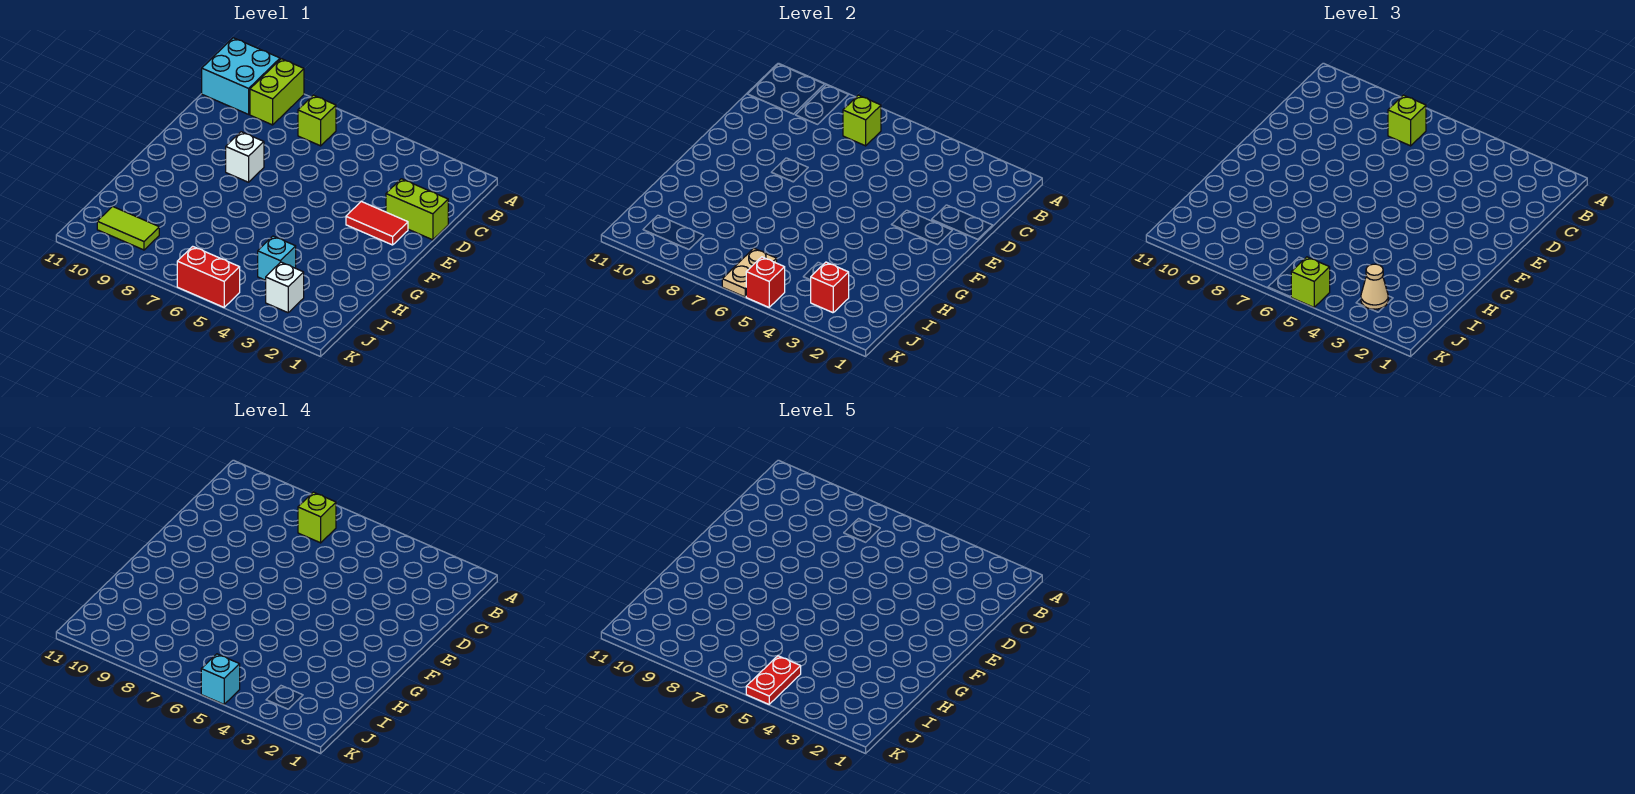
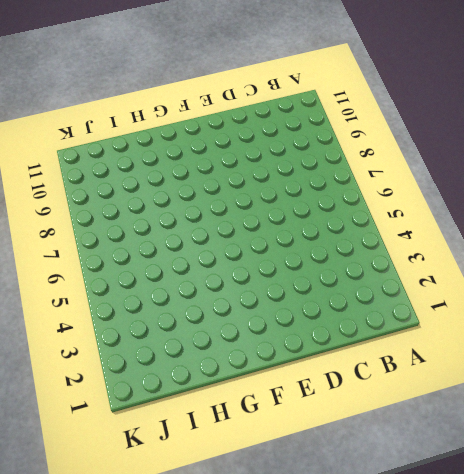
none -> lime brick A9:B9 level 1
none -> cyan brick A10:B11 level 1
none -> lime brick B7 level 1

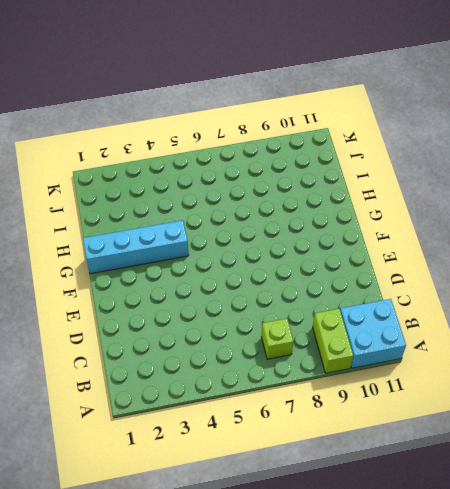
cyan brick G1:G4 level 1 -> none
none -> lime brick D1:D2 level 1
none -> red tile E2:E3 level 1
none -> white brick E8 level 1

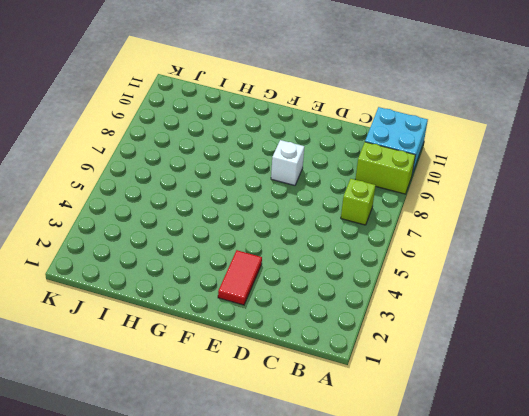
none -> lime brick D1:D2 level 1
none -> cyan brick I4 level 1
none -> white brick J3 level 1

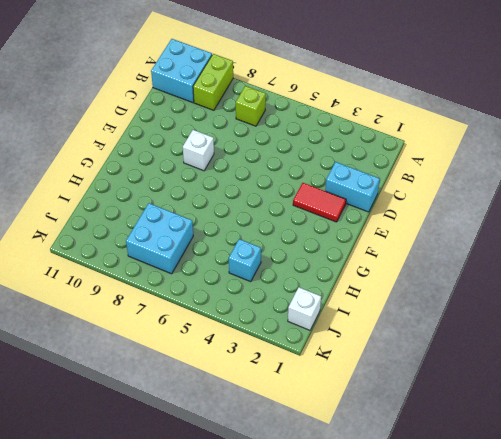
cyan brick D1:D2 level 1 -> lime brick D1:D2 level 1
cyan brick I7:J8 level 1 -> none
white brick J1 level 1 -> white brick J3 level 1
none -> lime tile J9:J10 level 1
none -> red brick K5:K6 level 1
none -> lime brick B7 level 2

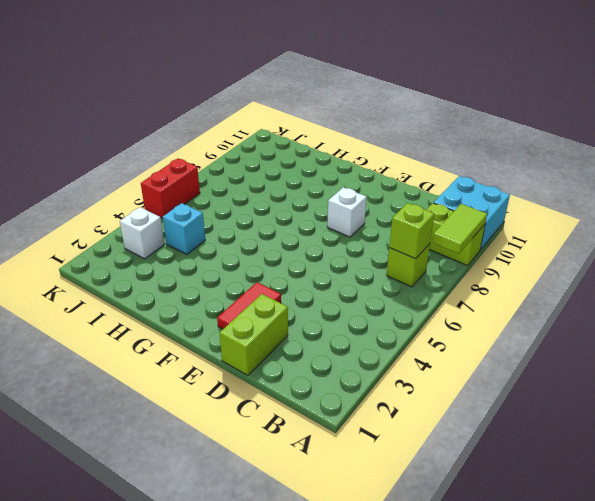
lime tile A8:A9 level 2 -> lime tile J9:J10 level 1
none -> red brick J3 level 2
none -> tan plate J6:K6 level 2
none -> red brick K5 level 2

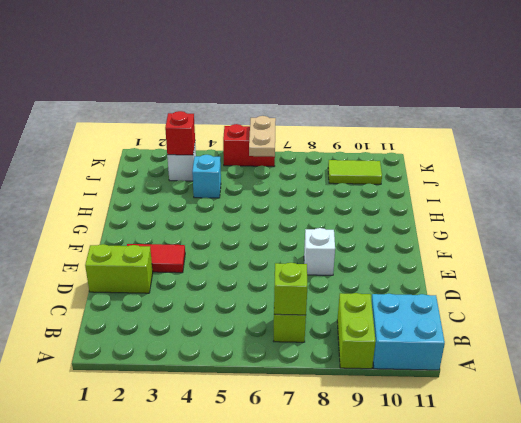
none -> red brick K5 level 2
none -> lime brick B7 level 3
none -> tan cone J3 level 3

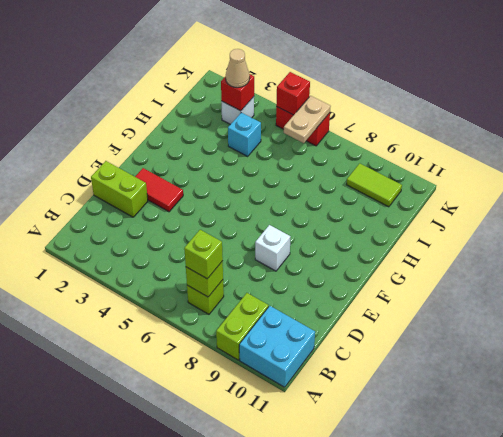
none -> lime brick K5 level 3
none -> lime brick B7 level 4
none -> cyan brick K5 level 4

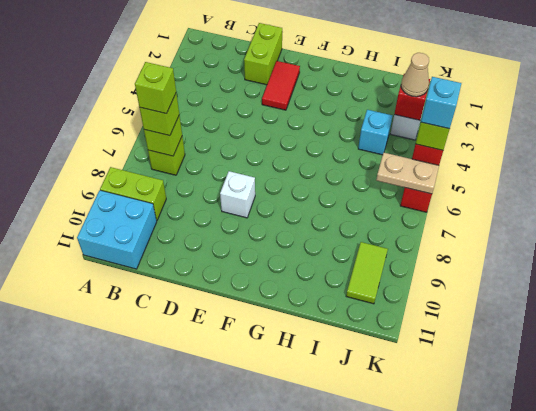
none -> red plate J5:K5 level 5

